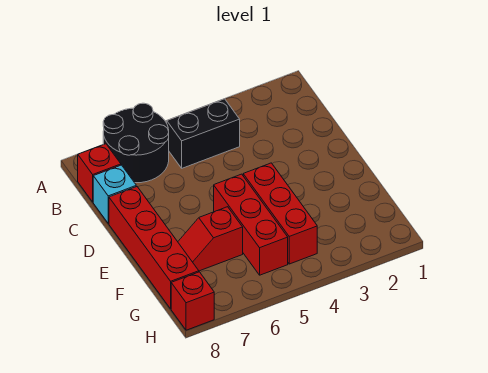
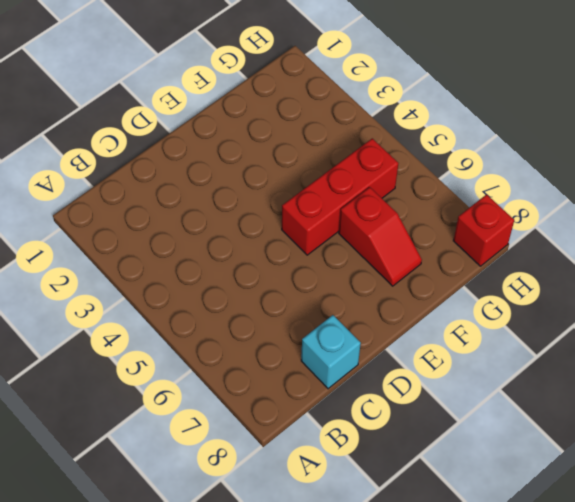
none -> black round brick A6:B7 level 1
none -> black brick B4:B5 level 1

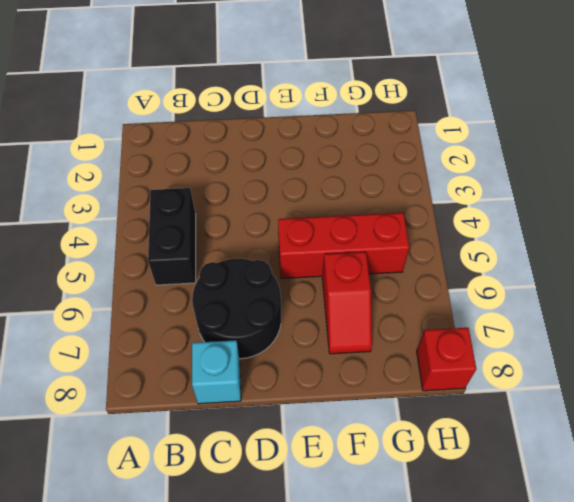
black round brick C6:D7 level 1 -> black round brick A6:B7 level 1
none -> red brick B8 level 1
none -> red brick D8:G8 level 1

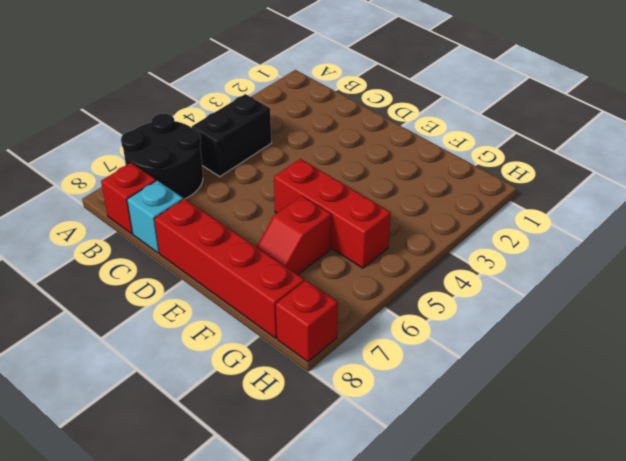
none -> red brick E4:G4 level 1

